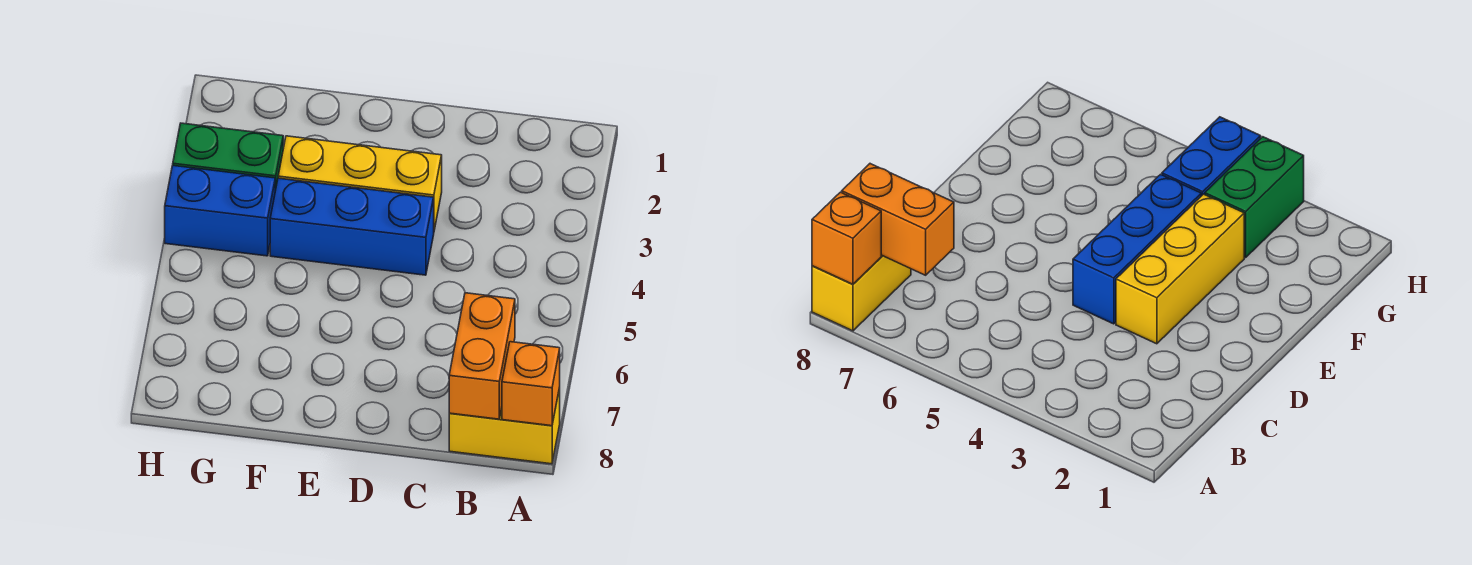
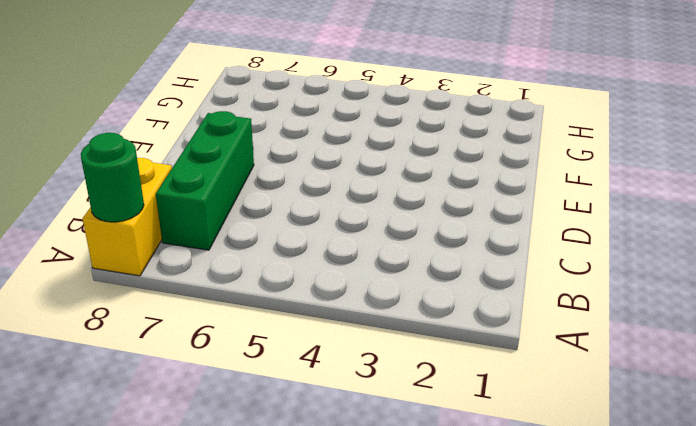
green round brick A8 level 2 -> orange brick A8 level 2
green brick B7:D7 level 1 -> none
none -> yellow brick D3:F3 level 1
none -> blue brick D4:F4 level 1

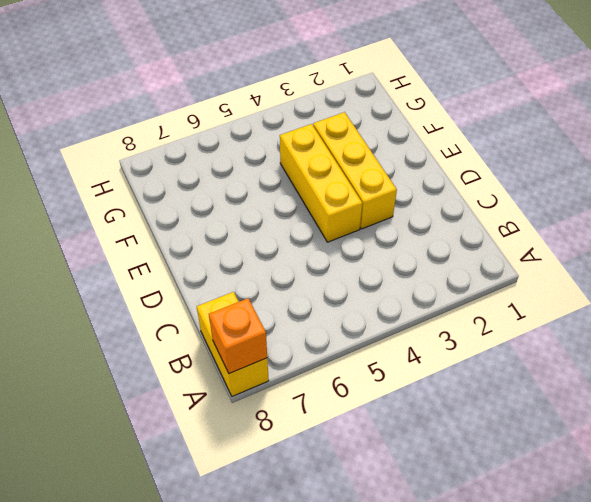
yellow brick D4:F4 level 1 -> blue brick D4:F4 level 1
none -> green brick G3:H3 level 1
none -> blue brick G4:H4 level 1

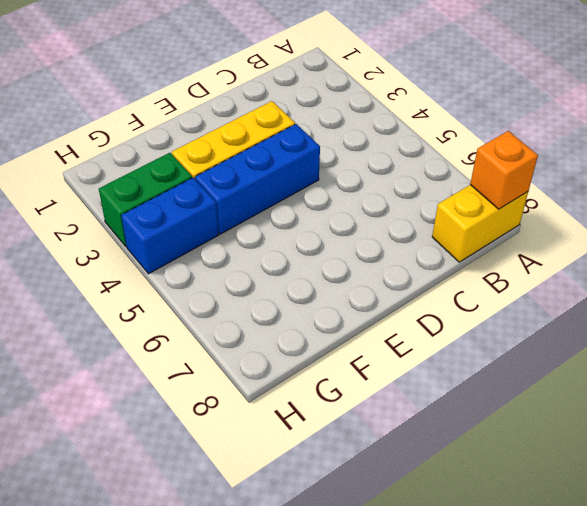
none -> orange brick B7:B8 level 2

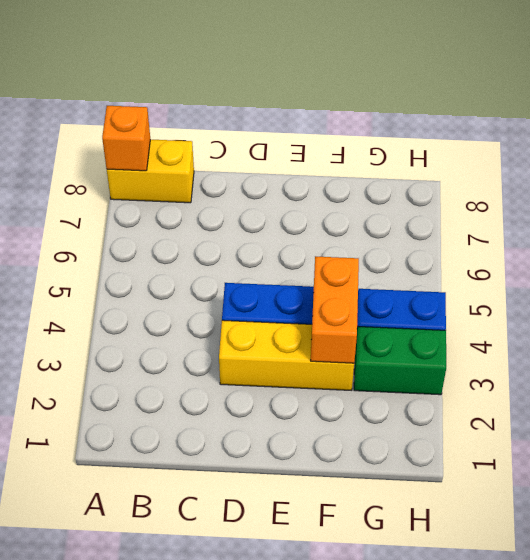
orange brick F3:F4 level 2 -> orange brick B7:B8 level 2

